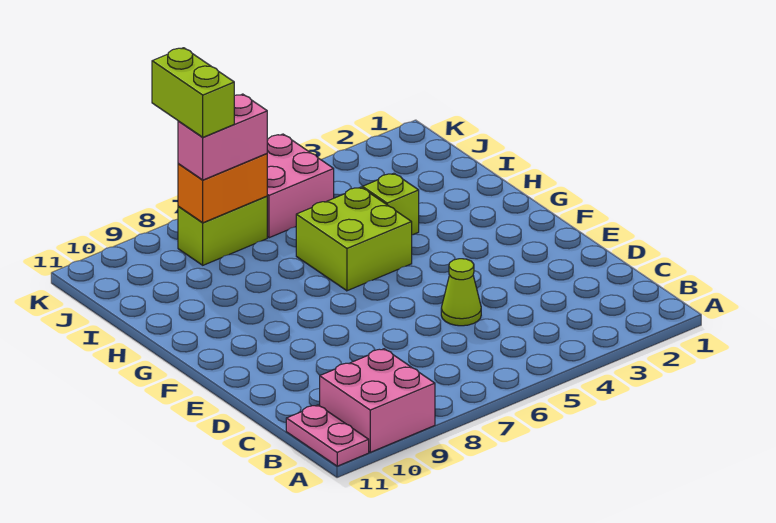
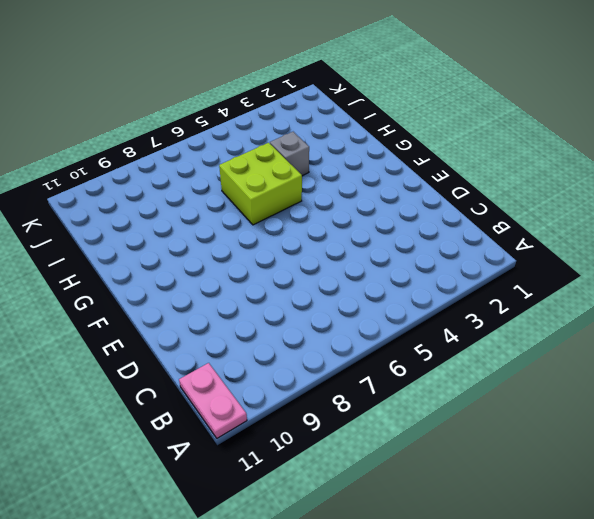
grey brick H4 level 1 -> lime brick H4 level 1
none -> pink brick A9:B10 level 1
none -> lime cone D5 level 1

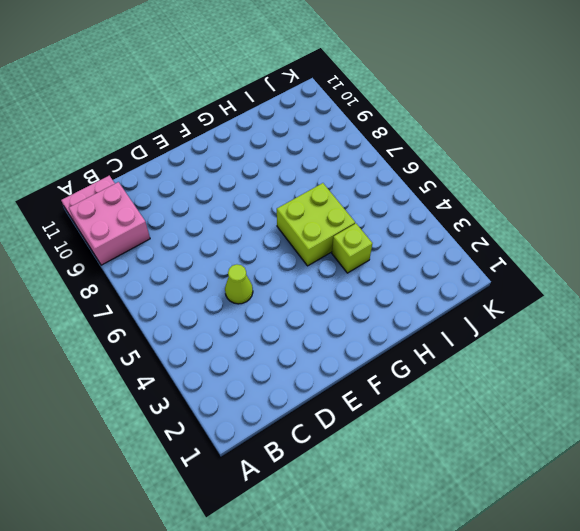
none -> pink brick J5:K6 level 1
none -> lime brick J7:J8 level 1

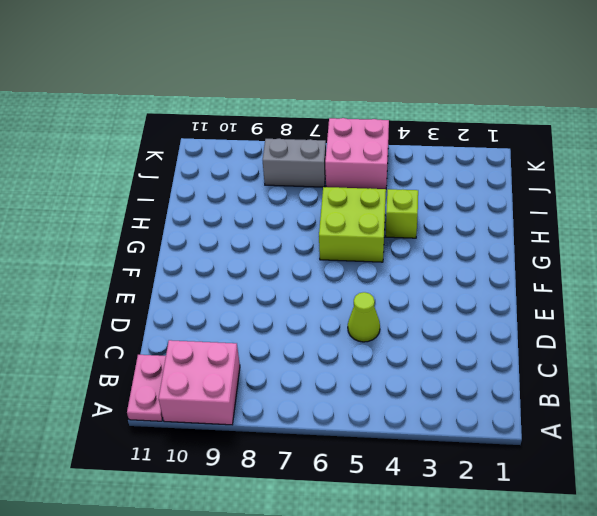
grey brick J7:J8 level 1 -> lime brick J7:J8 level 1
none -> orange brick J7:J8 level 2
none -> pink brick J7:J8 level 3

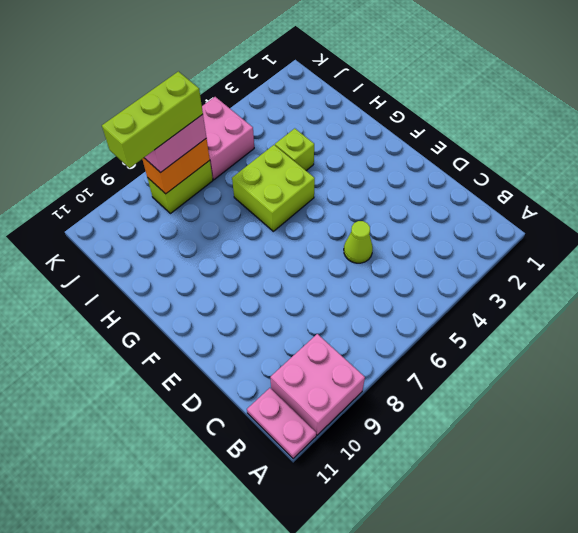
lime brick J7:J9 level 4 -> lime brick J8:K8 level 4

